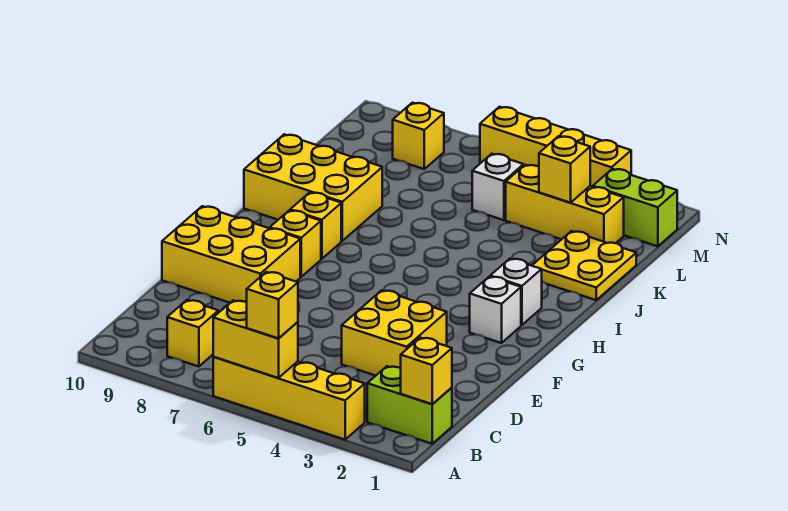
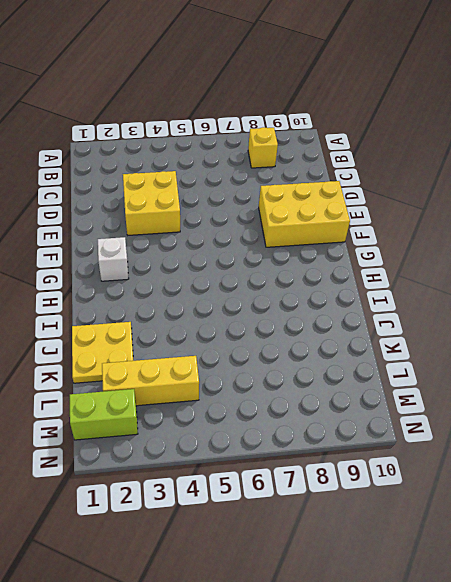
none -> yellow brick A3:A6 level 1
none -> lime brick B1:B2 level 1
none -> yellow brick G8 level 1

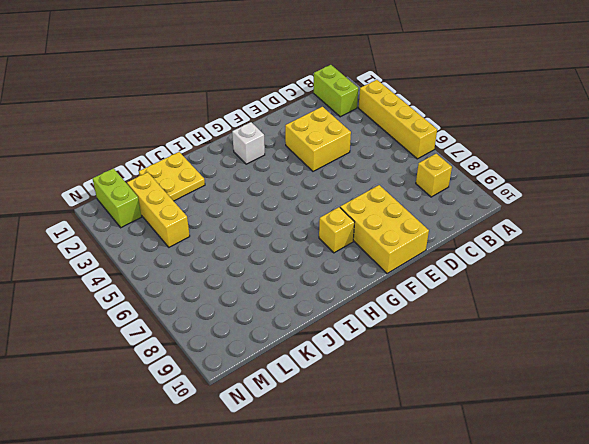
none -> white brick H2 level 1
none -> yellow brick H8 level 1
none -> yellow brick I8:J10 level 1

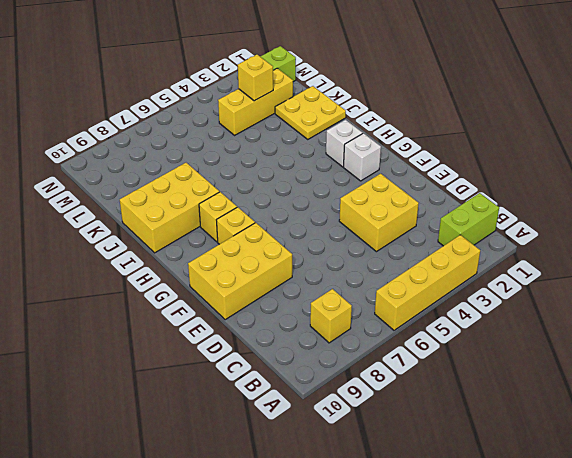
none -> white brick L5 level 1
none -> yellow brick M8 level 1
none -> yellow brick N3:N6 level 1

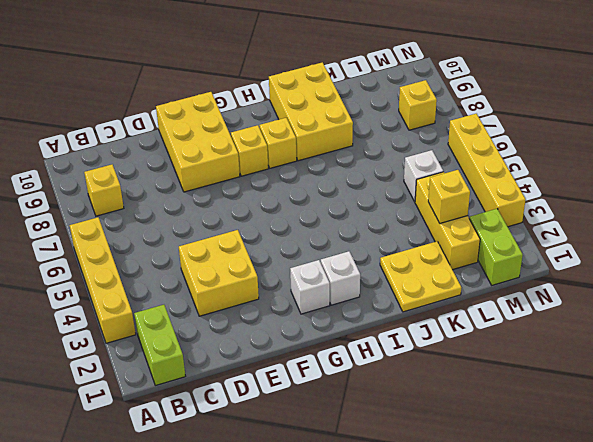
none -> yellow brick A5:A6 level 2
none -> yellow brick B1 level 2
none -> yellow brick A5 level 3

